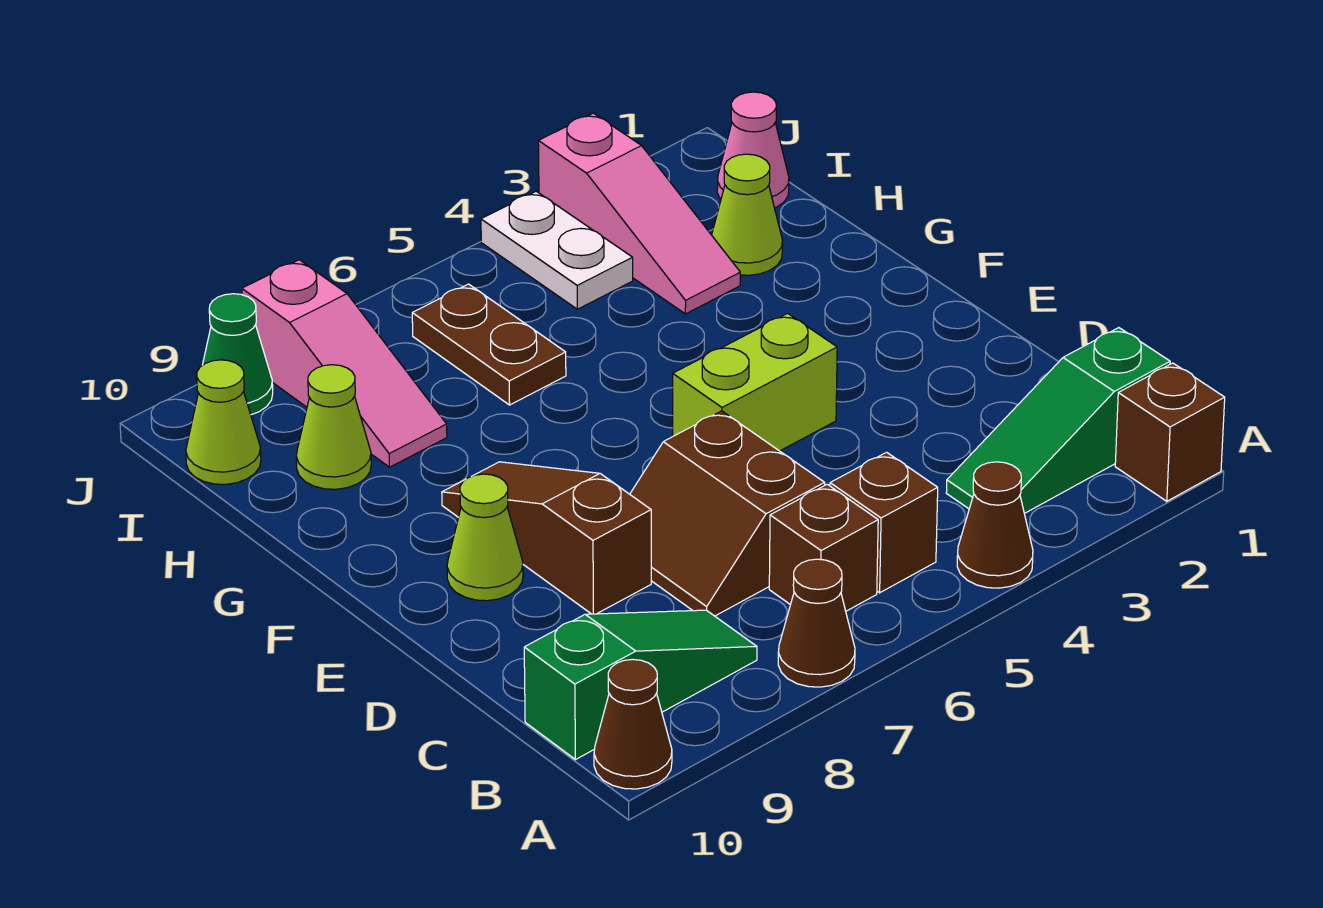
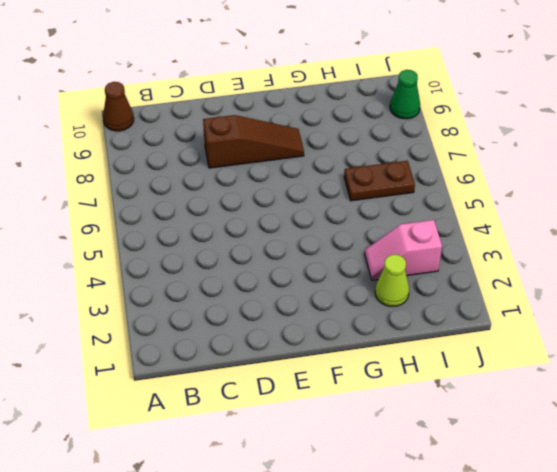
pink slope H3:I3 level 1 top I -> pink slope H3:J3 level 1 top J
none -> brown brick A1 level 1
none -> brown cone A4 level 1
none -> brown cone A7 level 1

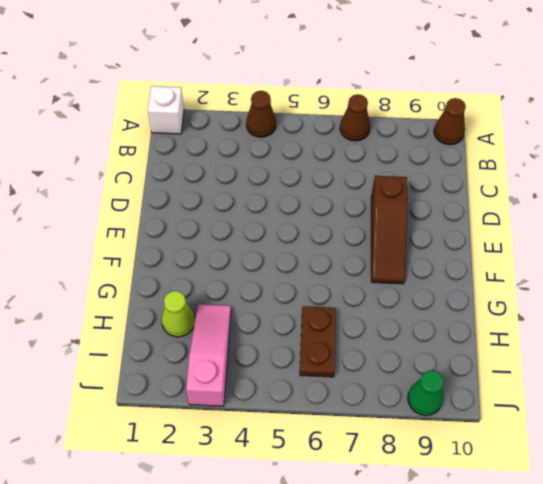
white brick A1 level 1 -> brown brick A1 level 1
none -> green slope B1:B3 level 1 top 1
none -> brown brick B5 level 1
none -> brown brick B6 level 1

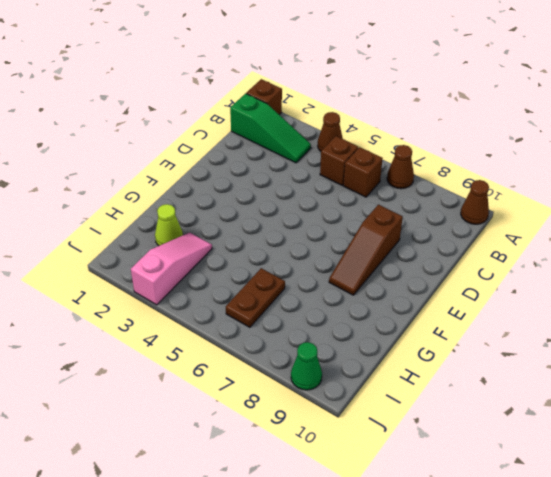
none -> green slope B8:B10 level 1 top 10
none -> brown slope C6:D7 level 1 top 6
none -> lime brick E4:E5 level 1

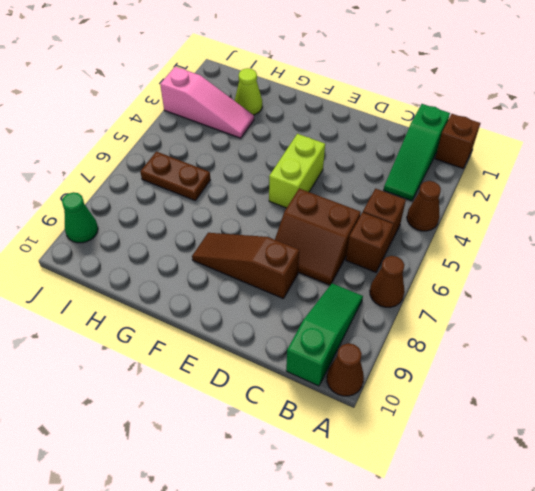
none -> lime cone E9 level 1
none -> pink slope H8:J8 level 1 top J
none -> lime cone H9 level 1

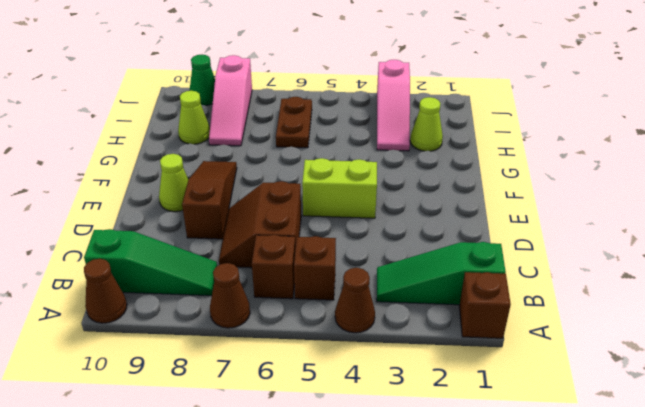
none -> pink cone I1 level 1
none -> white plate I4:J4 level 1
none -> lime cone I10 level 1

